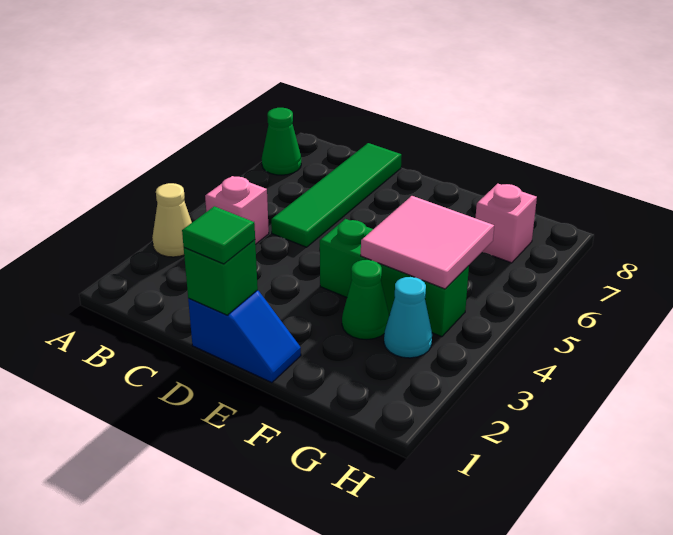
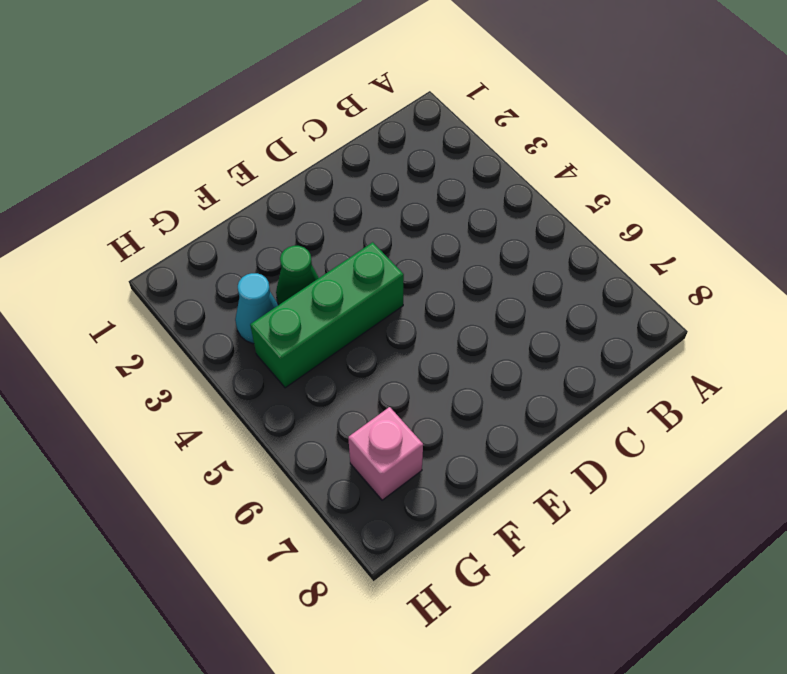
none -> tan cone A3 level 1
none -> green cone A7 level 1
none -> pink brick B4 level 1

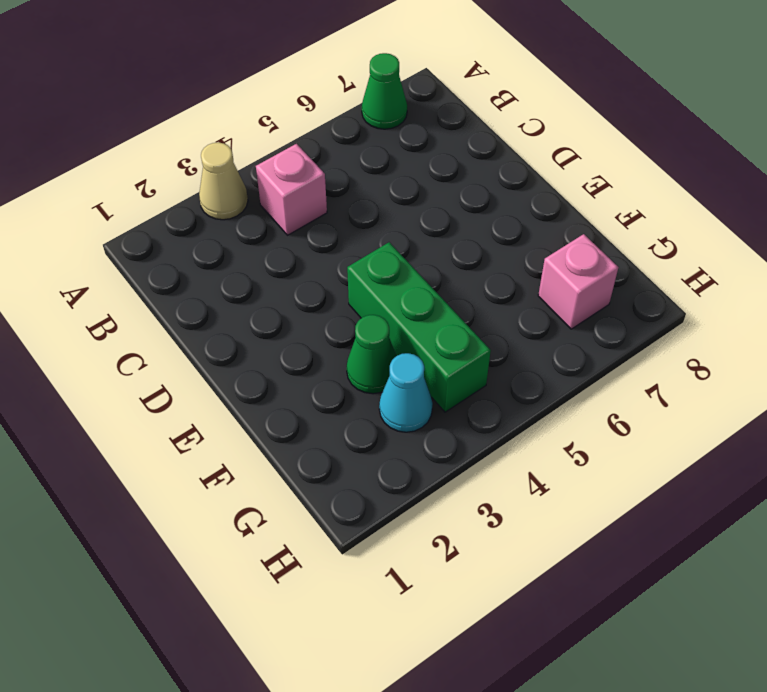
none -> green tile C5:C8 level 1
none -> blue slope D1:E1 level 1 top D
none -> green brick D1 level 2

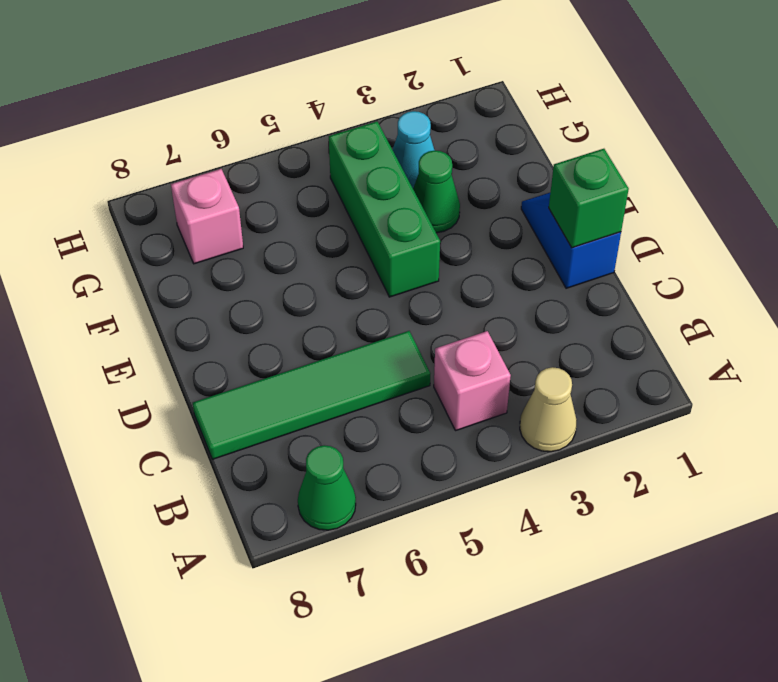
none -> pink tile F4:G5 level 2
none -> green tile D1 level 3

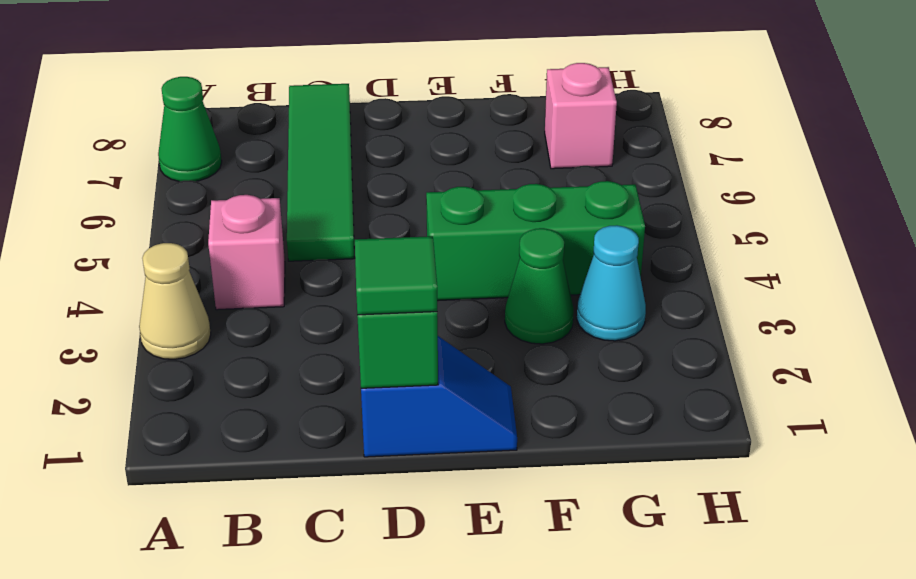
none -> pink tile F4:G5 level 2

